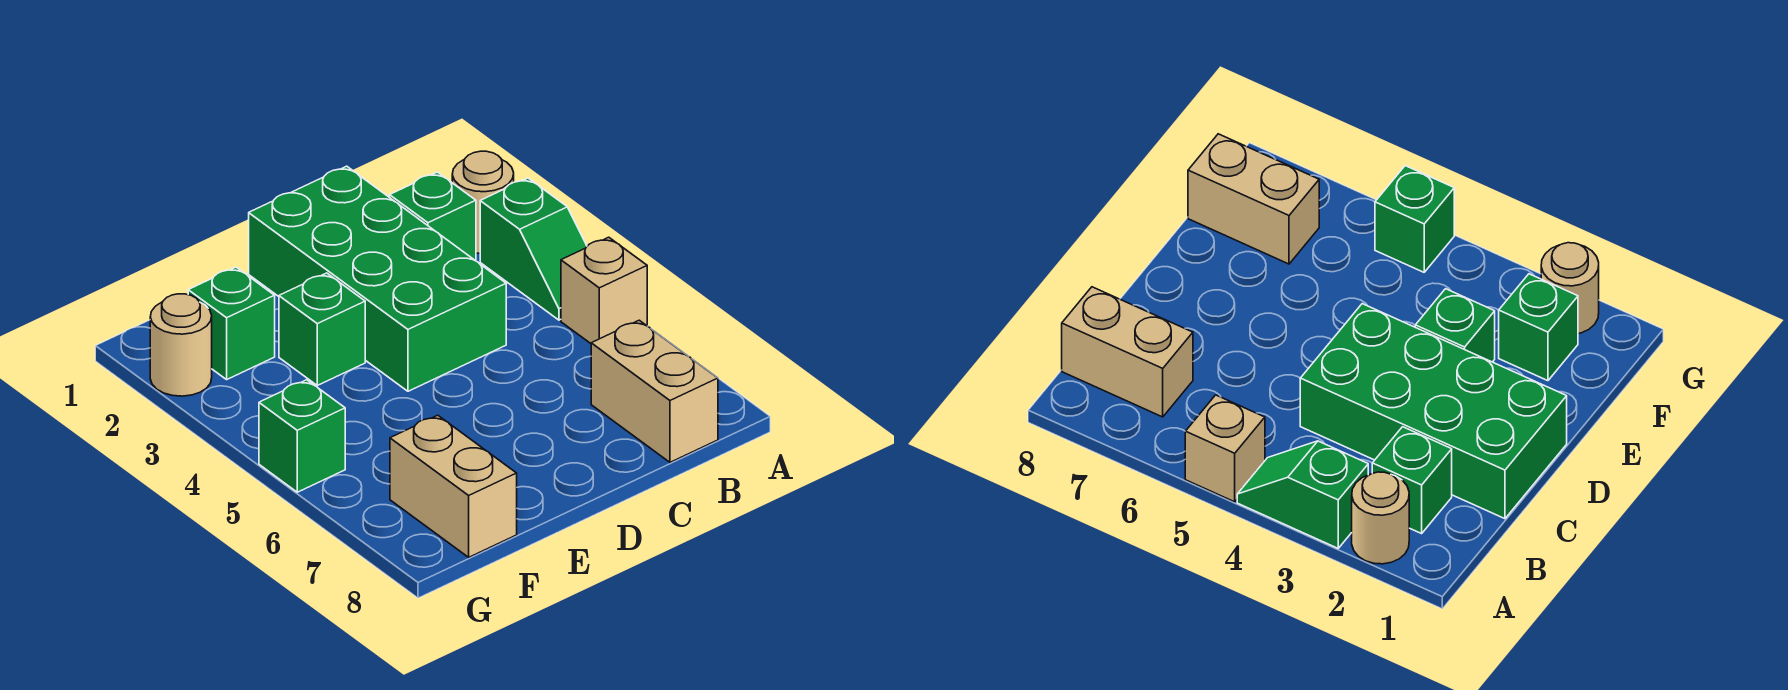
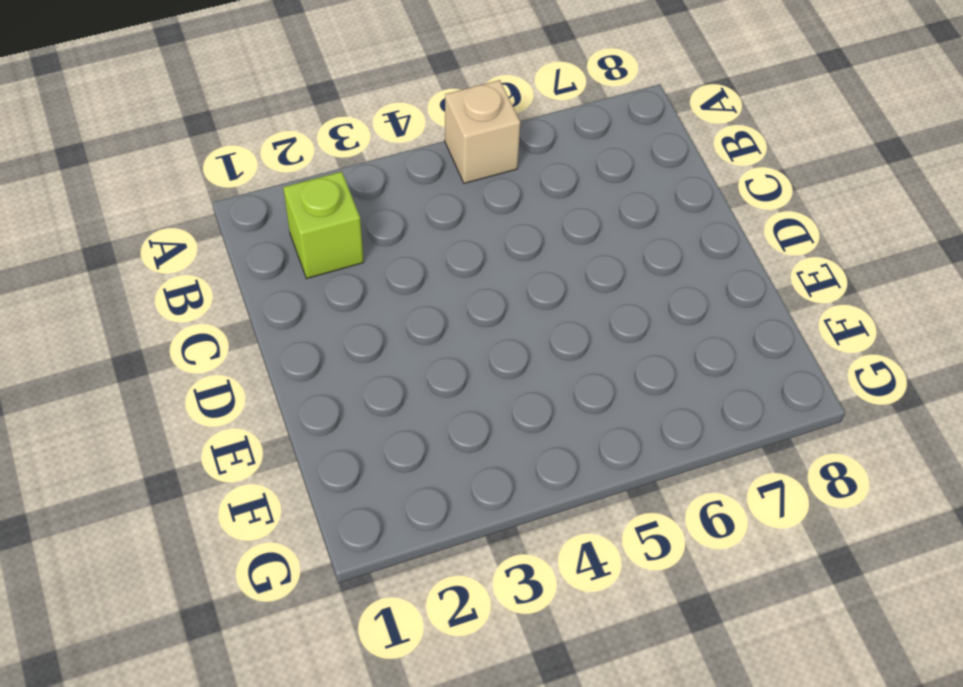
lime brick B2 level 1 -> green brick B2 level 1
none -> tan round brick A2 level 1
none -> green slope A3:A4 level 1 top 3

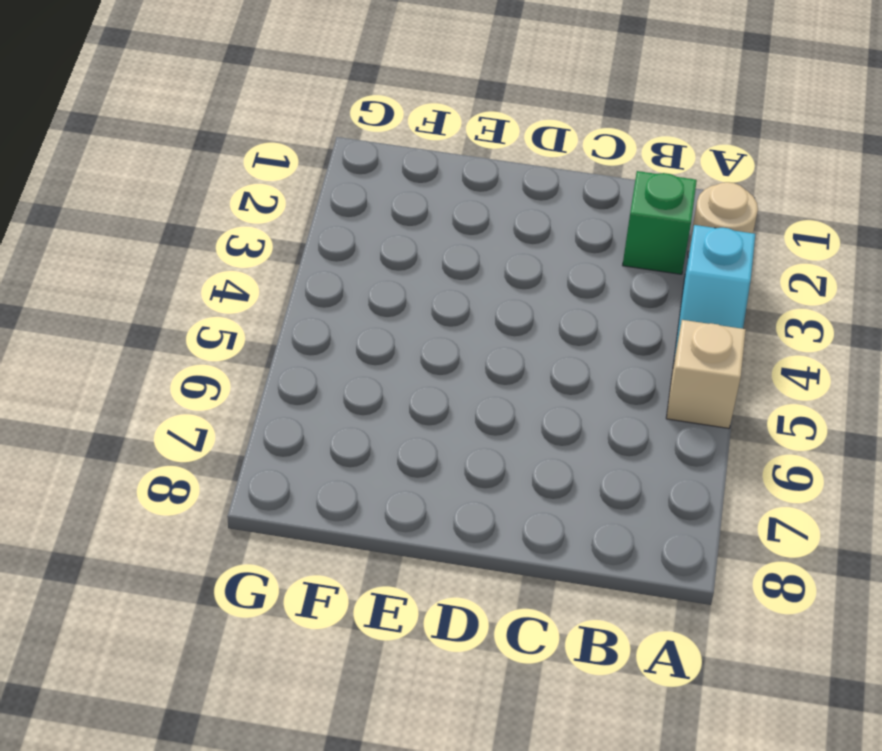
cyan slope A3:A4 level 1 top 3 -> green slope A3:A4 level 1 top 3
none -> tan brick B7:B8 level 1
none -> green brick C1:D4 level 1

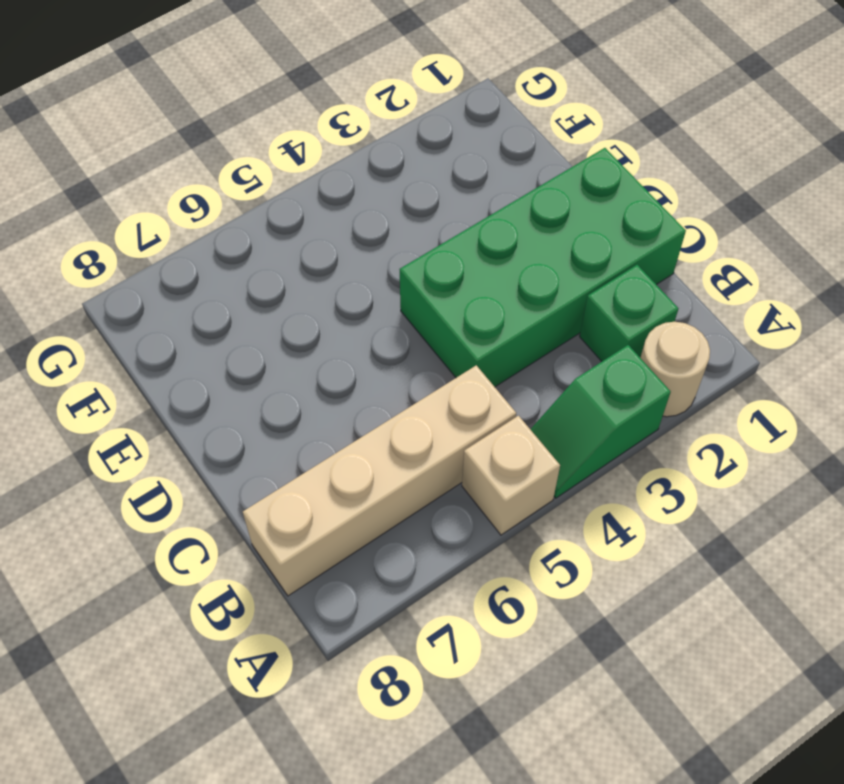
tan brick B5:B8 level 1 -> tan brick B7:B8 level 1
none -> green brick E3 level 1
none -> green brick F2 level 1

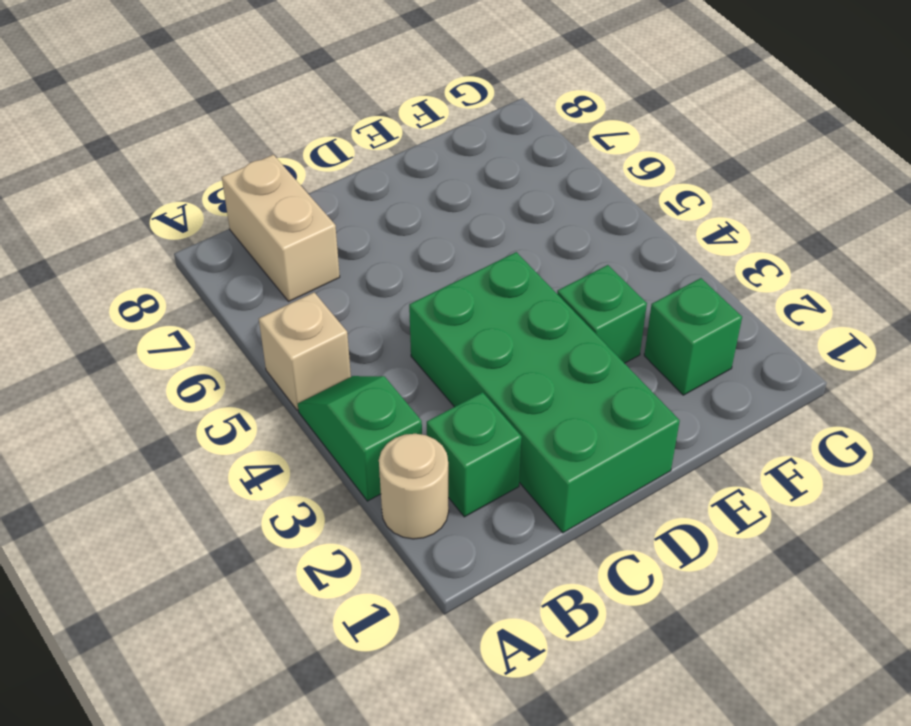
none -> tan brick F7:F8 level 1
none -> tan round brick G2 level 1

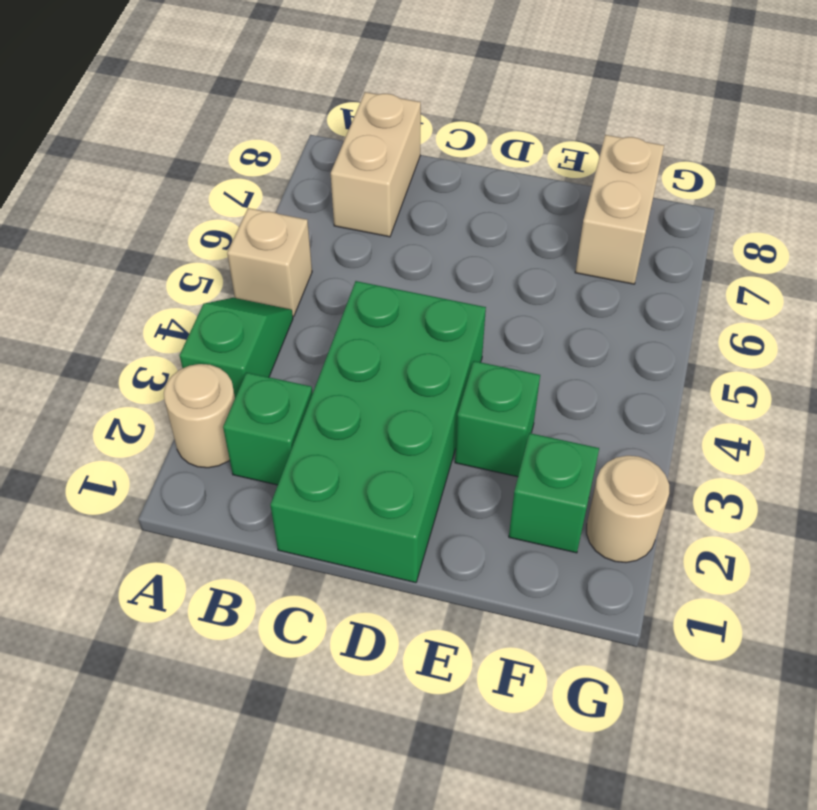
none -> green brick G5 level 1

